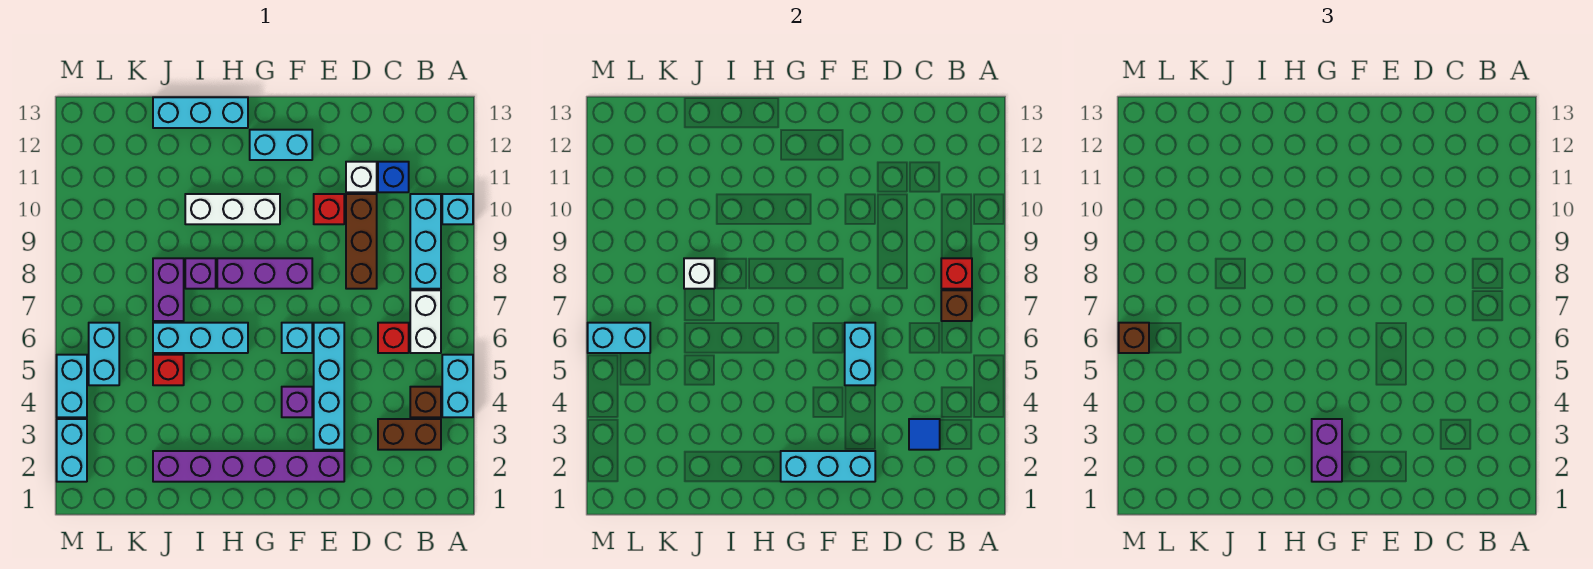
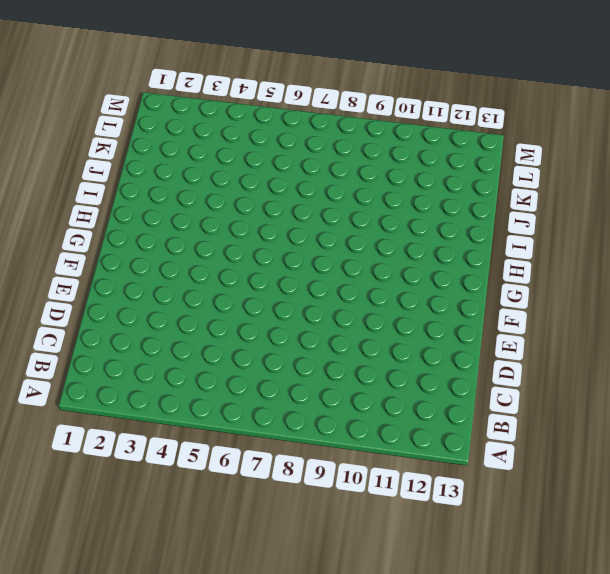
none -> cyan brick A4:A5 level 1
none -> cyan brick A10 level 1
none -> brown brick B3:C3 level 1
none -> brown brick B4 level 1

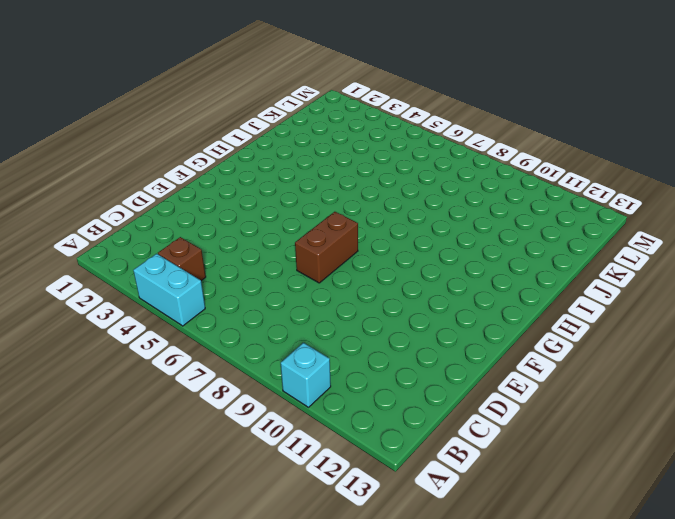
brown brick E7:F7 level 1 -> brown brick B3:C3 level 1
none -> white brick B6:B7 level 1
none -> cyan brick B8:B10 level 1
none -> red brick C6 level 1
none -> blue brick C11 level 1

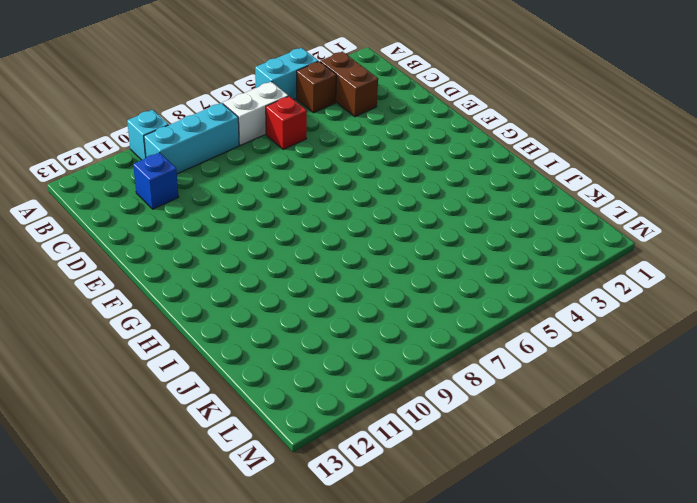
none -> brown brick D8:D10 level 1
none -> white brick D11 level 1
none -> purple brick E2:J2 level 1
none -> cyan brick E3:E6 level 1

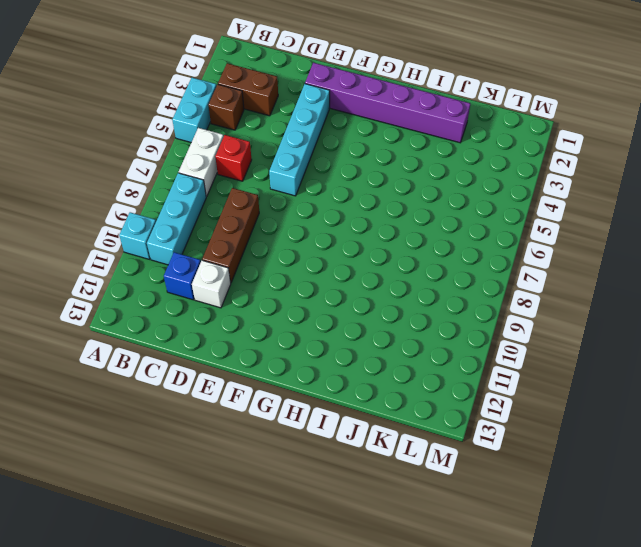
none -> red brick E10 level 1
none -> purple brick F4 level 1
none -> cyan brick F6 level 1
none -> purple brick F8:H8 level 1

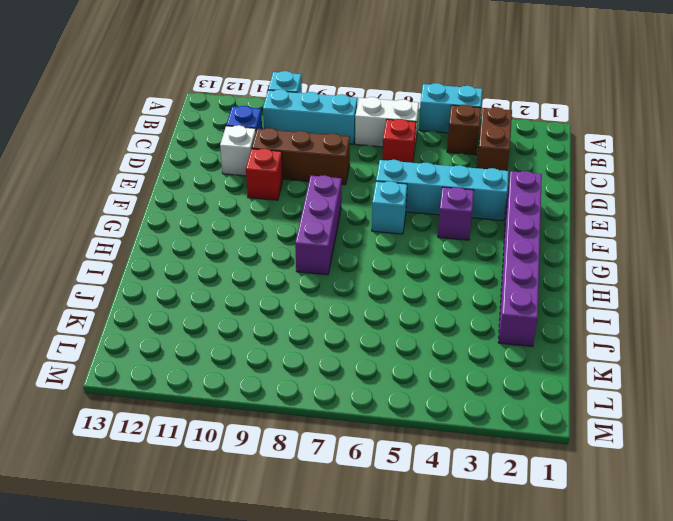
none -> cyan brick F12:G12 level 1
none -> white brick G10:I10 level 1
none -> cyan brick H6:J6 level 1
none -> cyan brick H13:J13 level 1

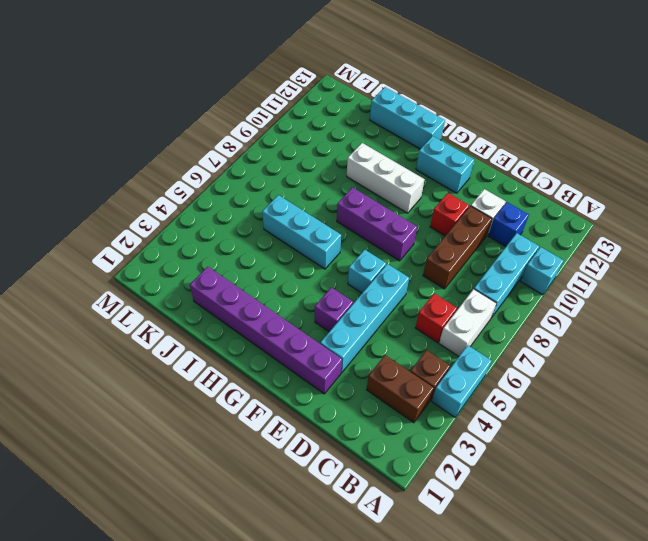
none -> purple brick I8 level 1
none -> red brick J5 level 1
none -> purple brick J7:J8 level 1
none -> cyan brick L5:L6 level 1

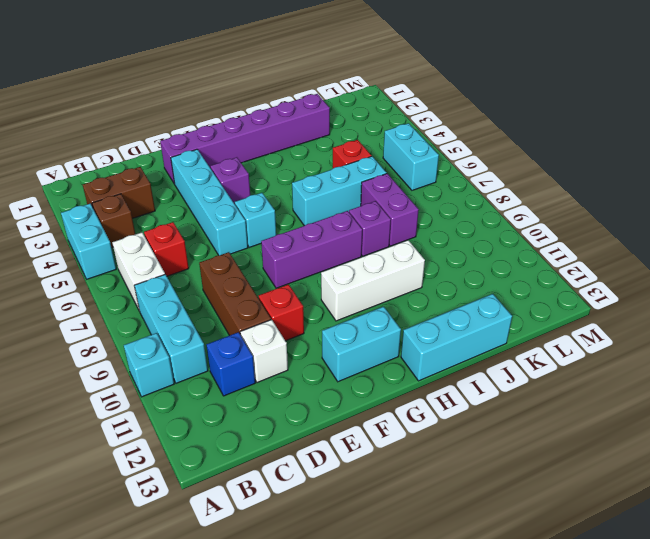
none -> cyan brick M2:M3 level 1
none -> cyan brick M4:M5 level 1
none -> brown brick B7 level 2
none -> red brick B8 level 2

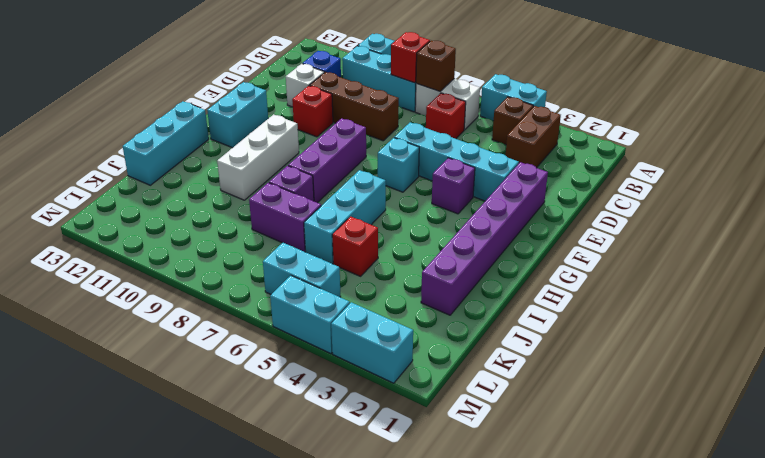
none -> blue tile C3 level 2
none -> cyan brick E2:G2 level 2
none -> cyan brick E5:E6 level 2
none -> white brick J8 level 2

